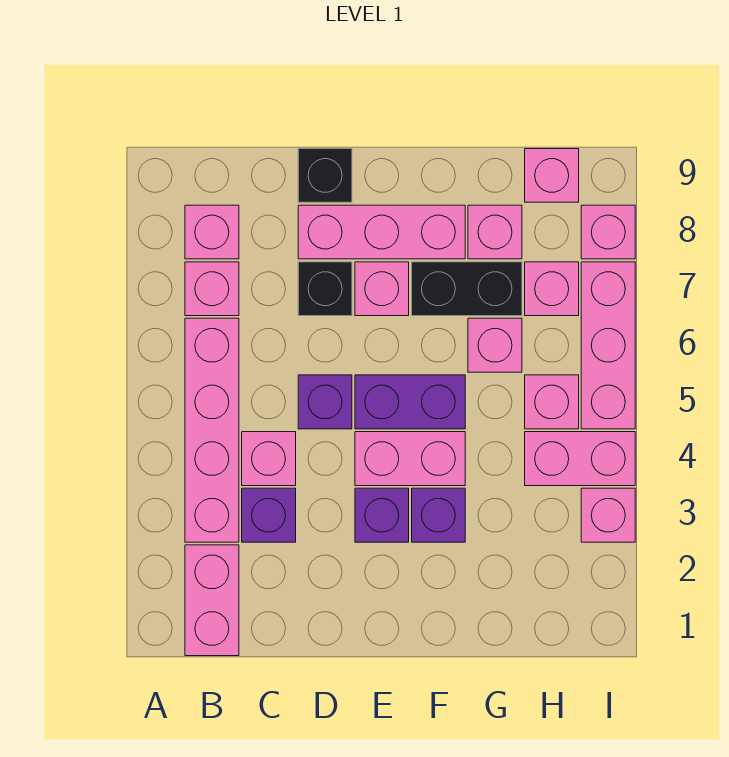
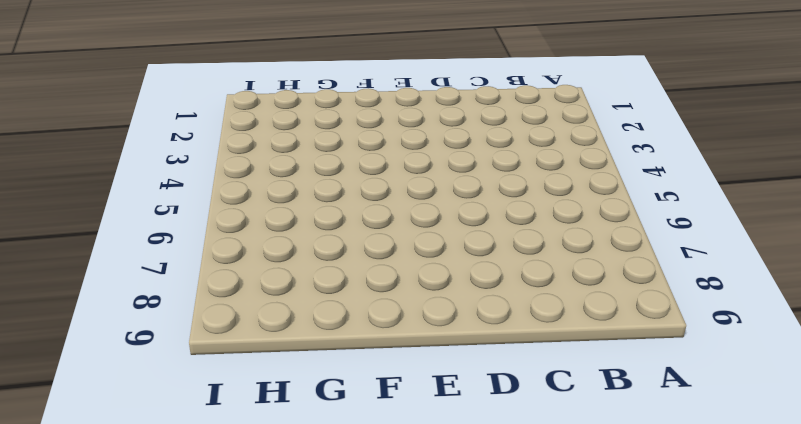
none -> pink brick B1:B2 level 1
none -> pink brick B3:B6 level 1
none -> pink brick B7 level 1

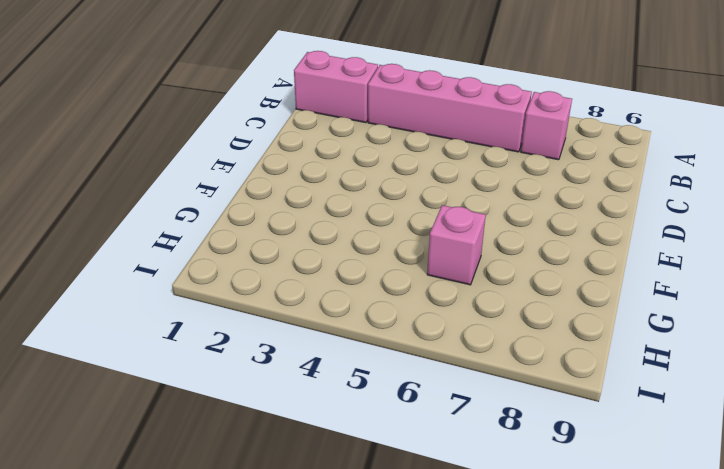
none -> pink brick B8 level 1
none -> purple brick C3 level 1
none -> pink brick C4 level 1

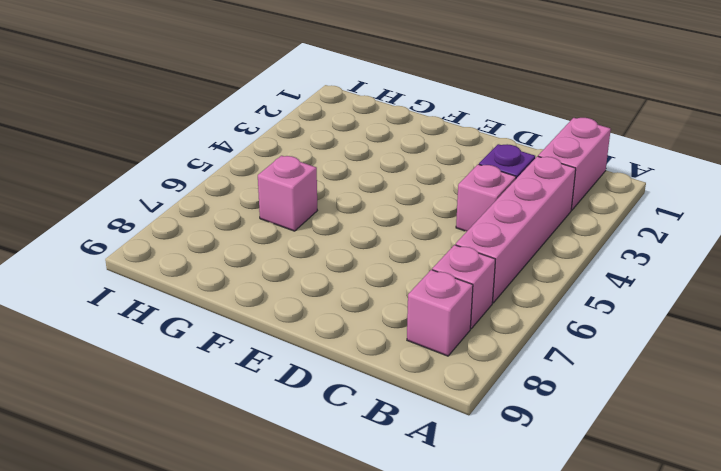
none -> purple brick D5 level 1
none -> black brick D7 level 1
none -> pink brick D8:F8 level 1

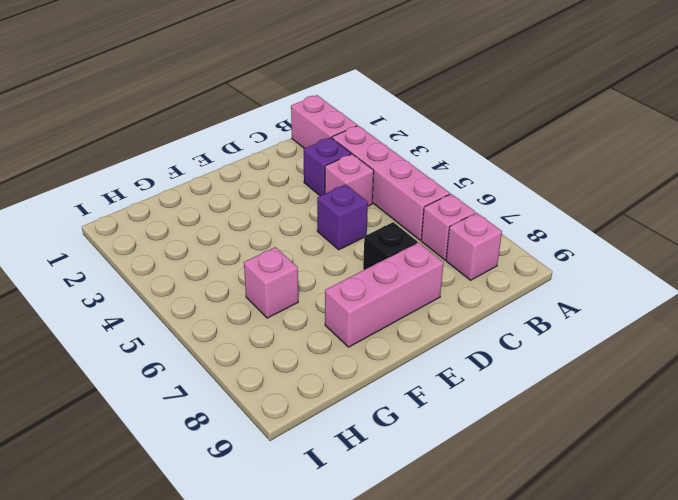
none -> black brick D9 level 1
none -> purple brick E3 level 1
none -> pink brick E4:F4 level 1

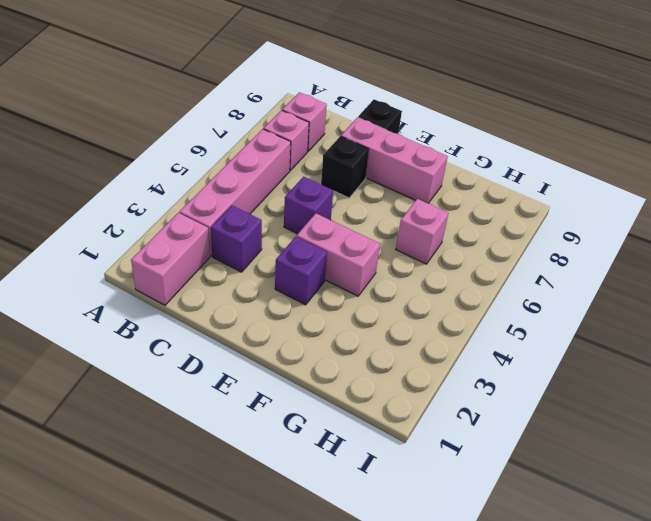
none -> pink brick C4 level 1
none -> purple brick E5:F5 level 1
none -> pink brick E7 level 1

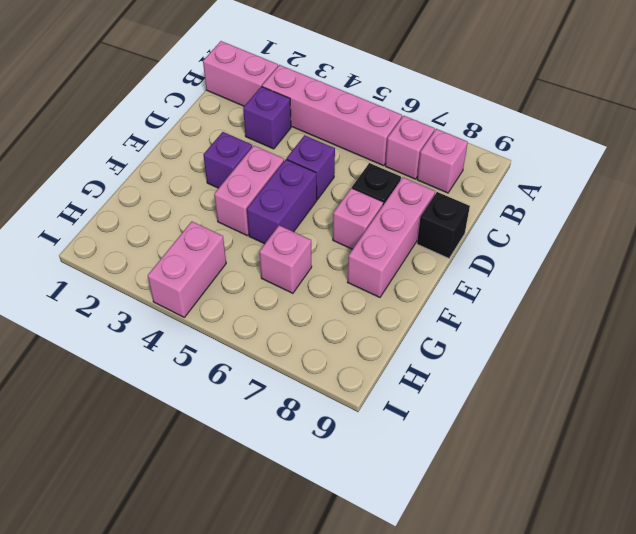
none -> pink brick C4 level 1
none -> purple brick F3 level 1
none -> black brick F7:G7 level 1

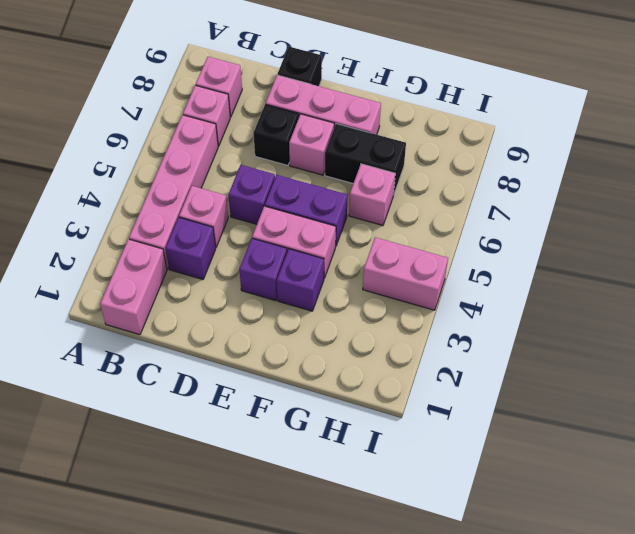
none -> pink brick G8 level 1
none -> pink brick H5 level 1
none -> pink brick H7 level 1

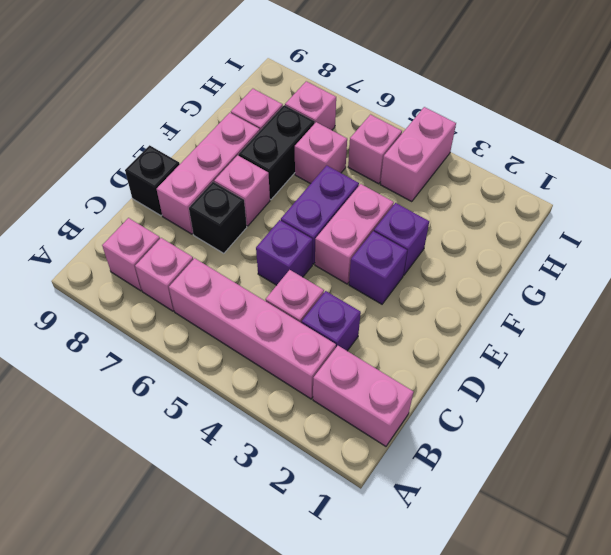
none -> pink brick H9 level 1
none -> pink brick I3 level 1
none -> pink brick I5:I7 level 1

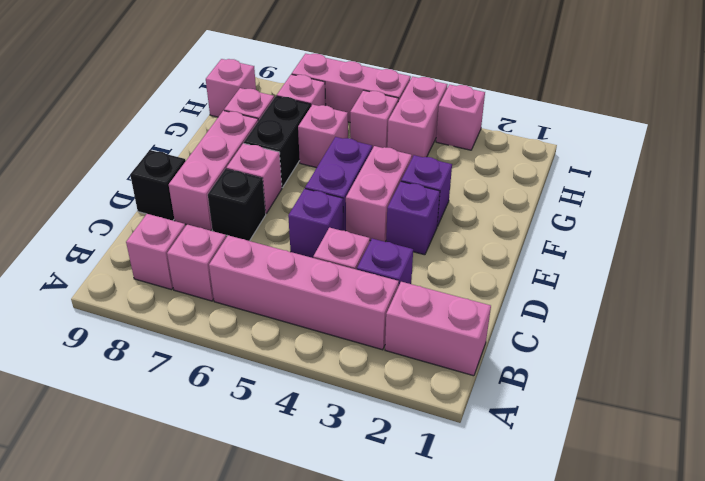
none -> pink brick I8 level 1

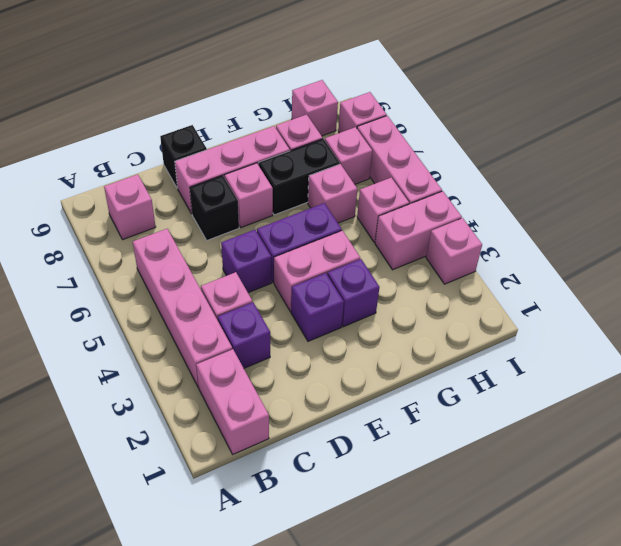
none -> pink brick B7 level 1

